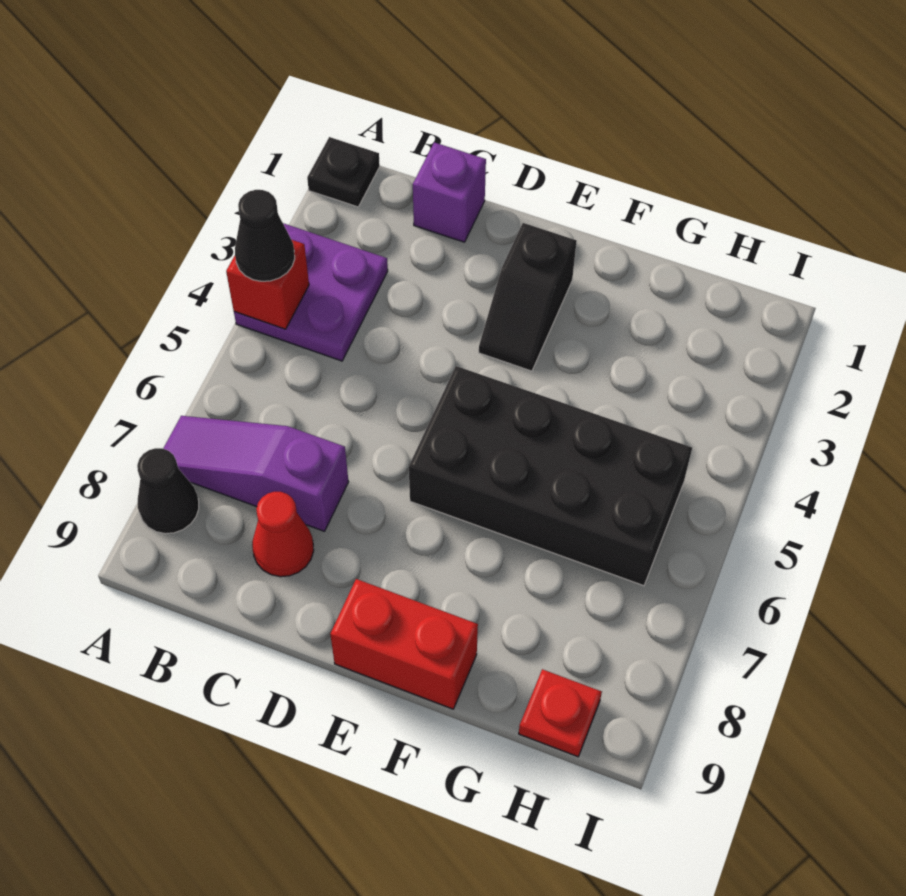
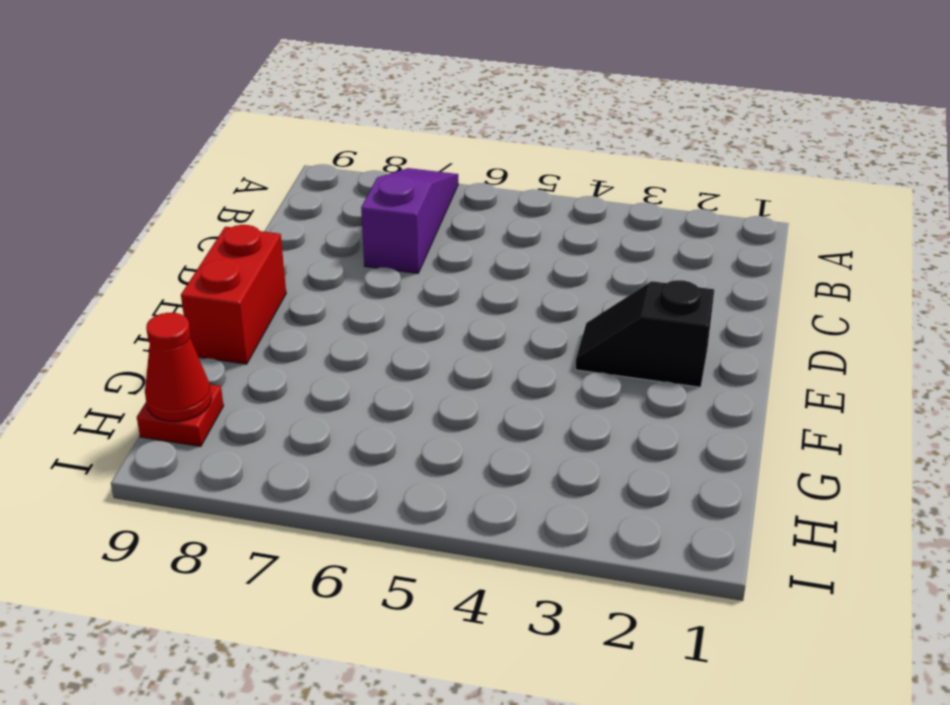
red cone H9 level 2 -> red cone C8 level 1
none -> black plate A1 level 1
none -> purple plate A3:B4 level 1
none -> black cone A8 level 1

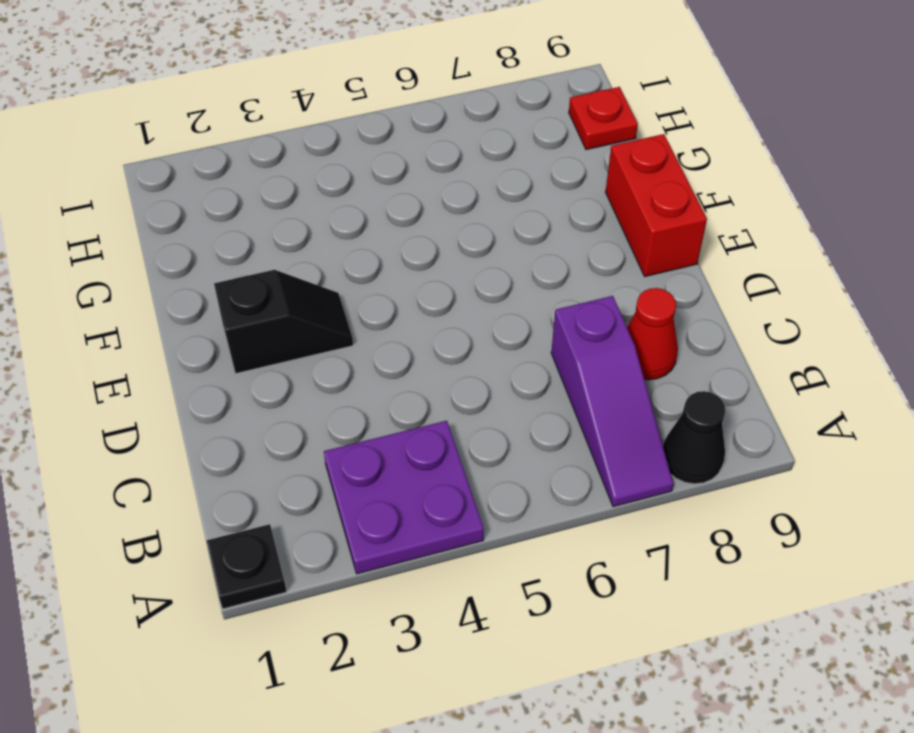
none -> purple brick C1 level 1
none -> black brick E5:H6 level 1
none -> red brick A4 level 2

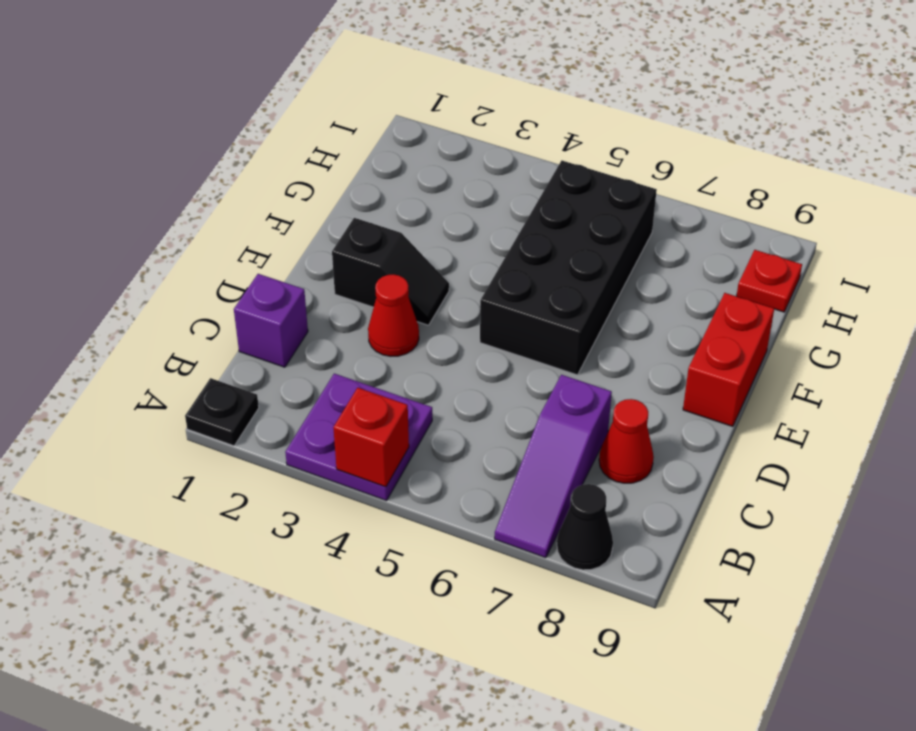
red cone D3 level 1 -> none
none -> black cone A4 level 3

